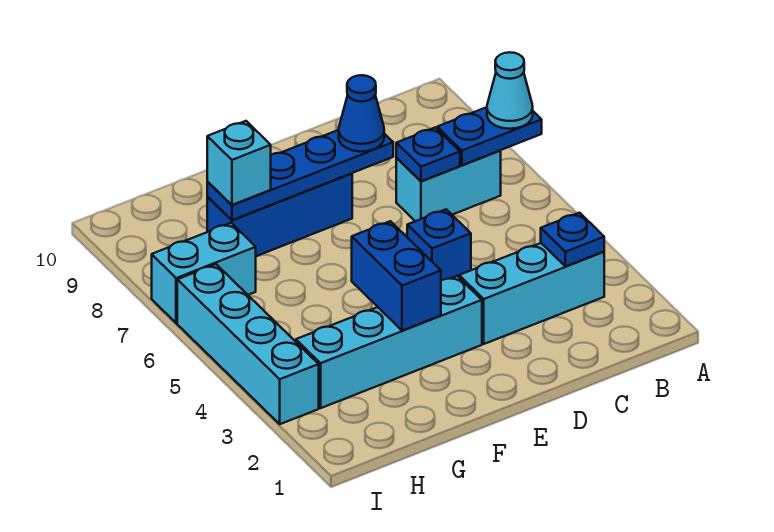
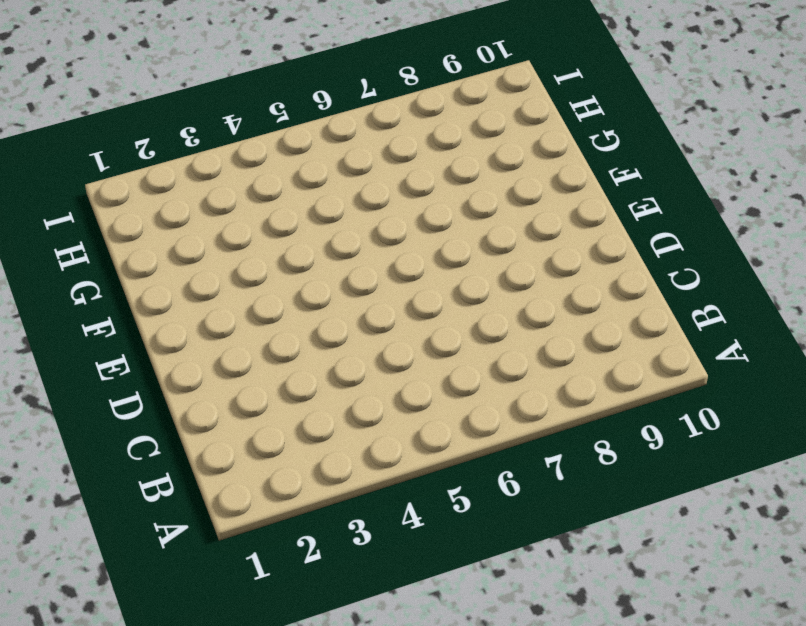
none -> cyan brick B3:D3 level 1
none -> cyan brick B7:C7 level 1
none -> blue brick D5 level 1

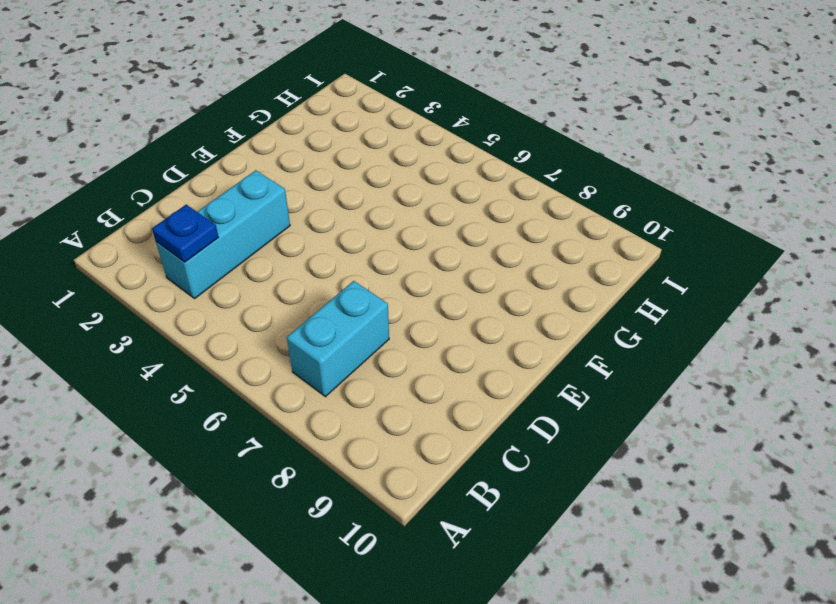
none -> blue brick D5 level 1
none -> cyan brick E3:H3 level 1
none -> blue brick E8:G8 level 1

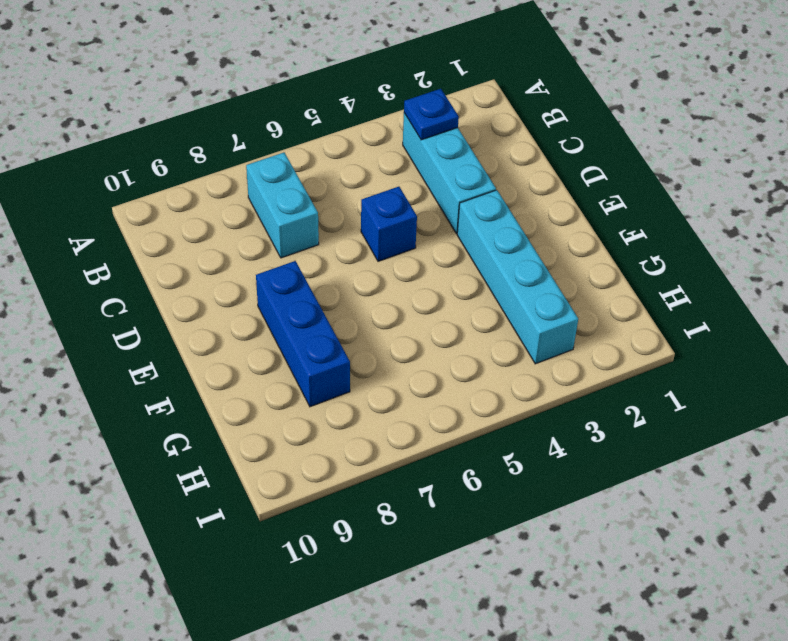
none -> cyan brick H7:I7 level 1
none -> cyan brick I3:I6 level 1
none -> blue plate A7:B7 level 2

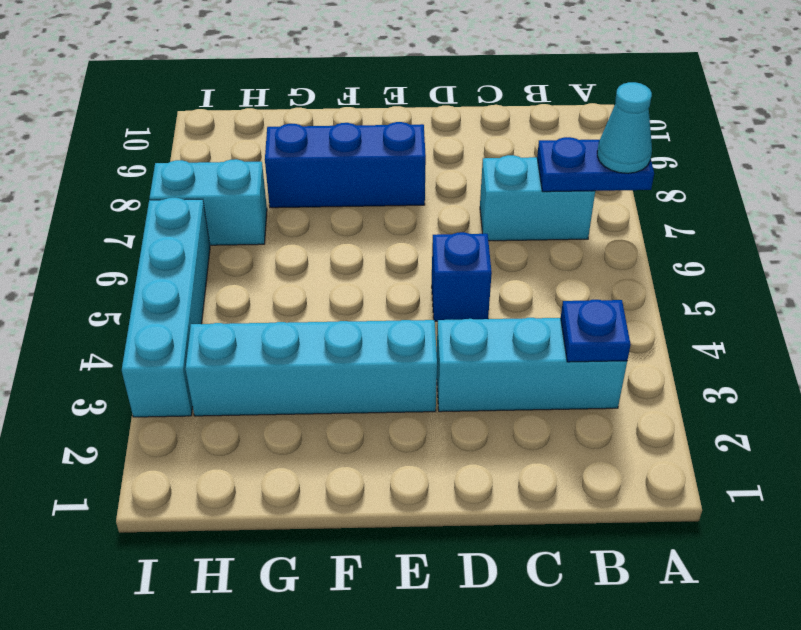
none -> blue plate C7 level 2
none -> blue plate D8:G8 level 2
none -> blue brick F3:F4 level 2

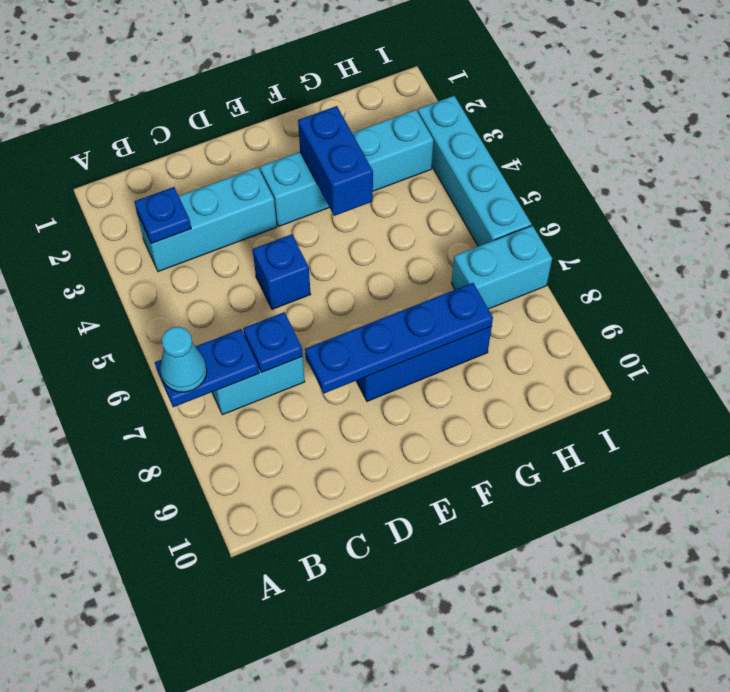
none -> blue cone D8 level 3
none -> cyan brick G8 level 3

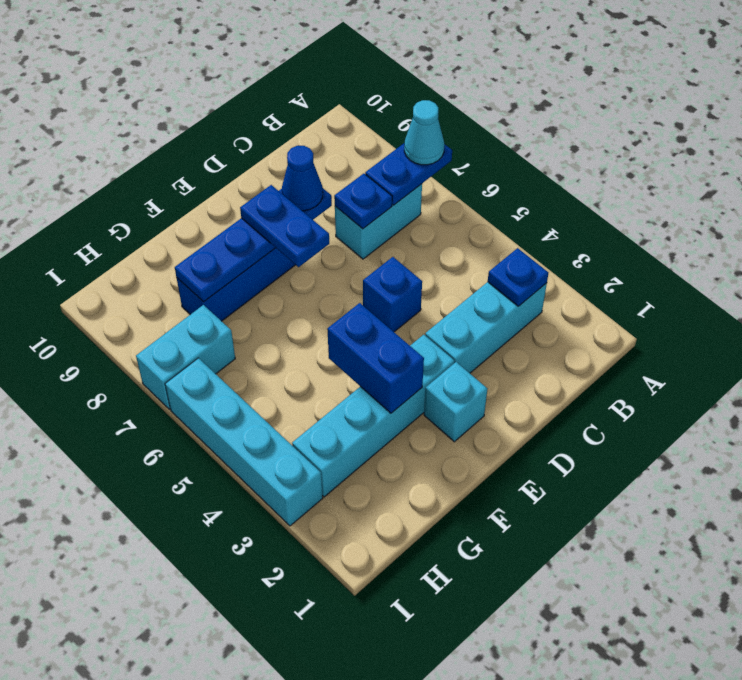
cyan brick E2 level 1 -> cyan brick G8 level 3
blue plate E7:E8 level 3 -> none

